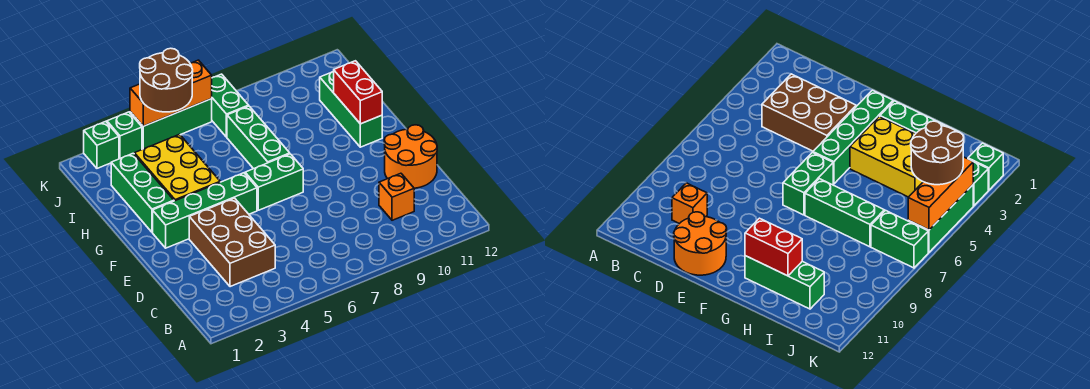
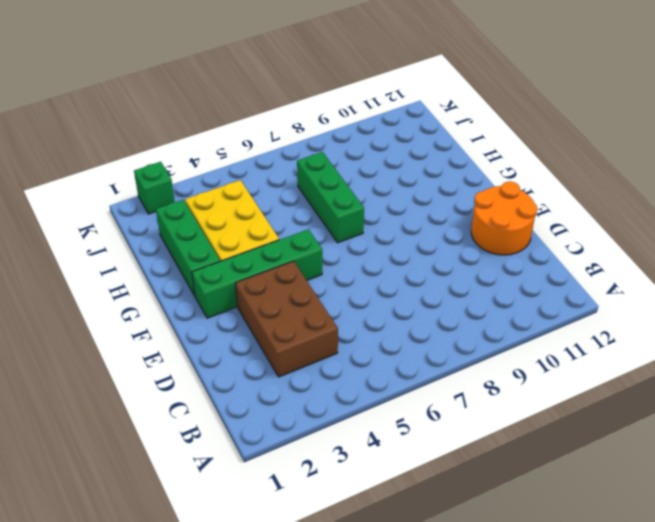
none -> orange brick C10 level 1
none -> green brick F6:F7 level 1
none -> green brick G11:I11 level 1

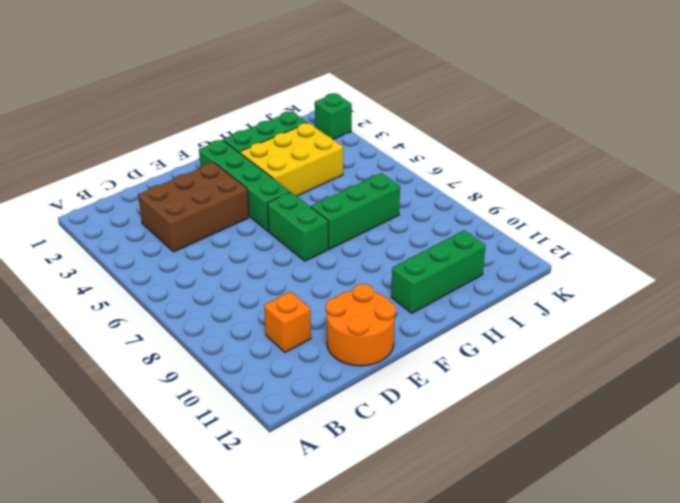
none -> green brick J7:K7 level 1
none -> green brick K3 level 1
none -> green brick K4:K6 level 1

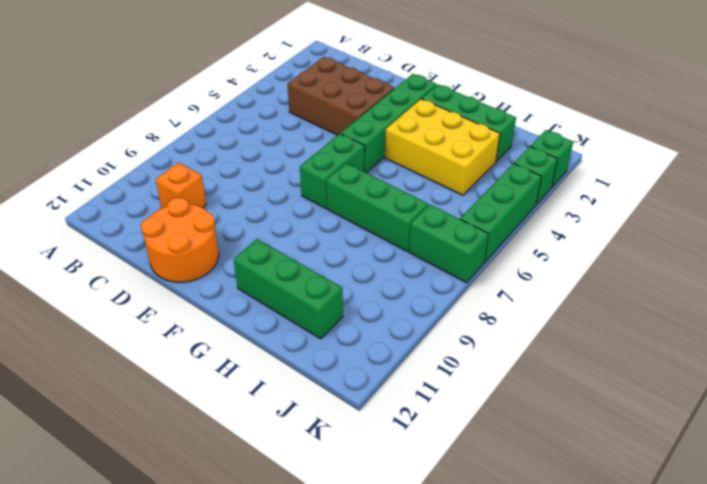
none -> red brick G11:H11 level 2
none -> orange brick K4:K6 level 2
none -> brown round brick J4:K5 level 3

